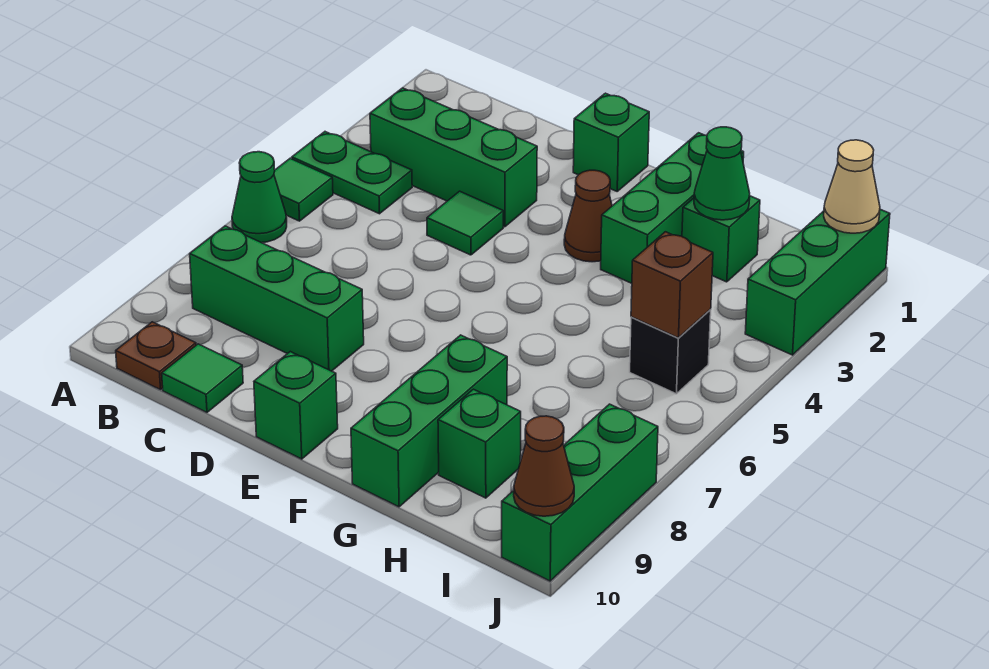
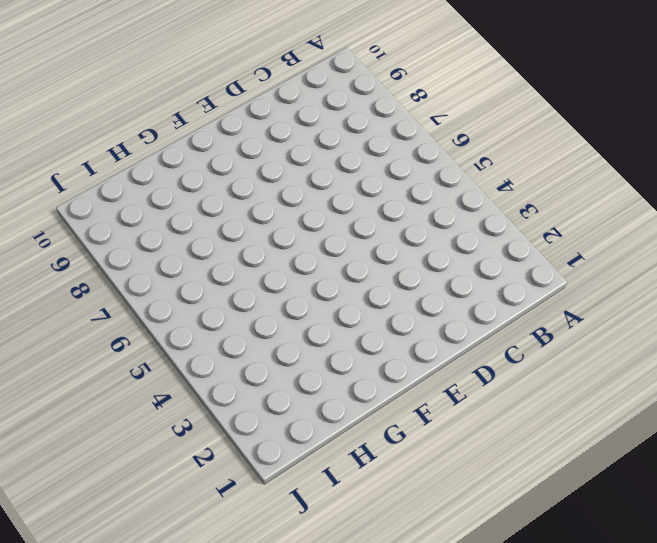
none -> green plate A4:B4 level 1
none -> green tile A5 level 1
none -> green cone A6 level 1

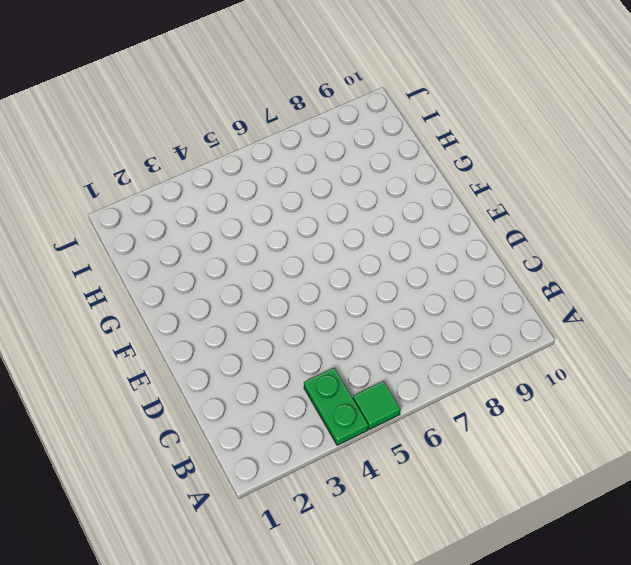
none -> green cone A6 level 1
none -> green brick B3:D3 level 1
none -> green brick B8:D8 level 1

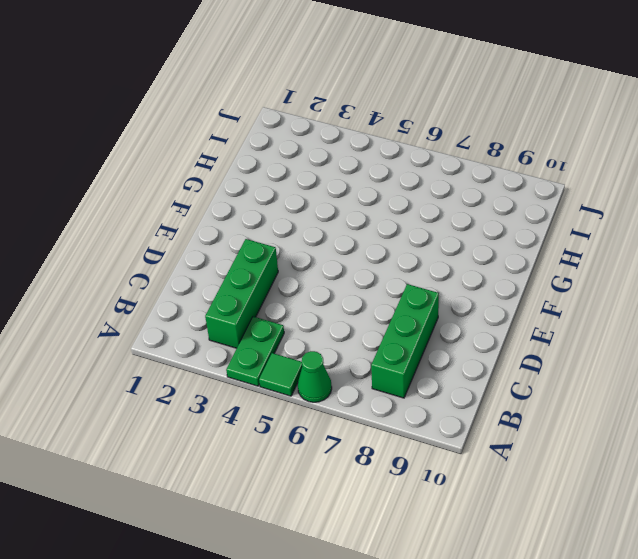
none -> brown plate B10 level 1
none -> green tile C10 level 1
none -> green tile D4 level 1

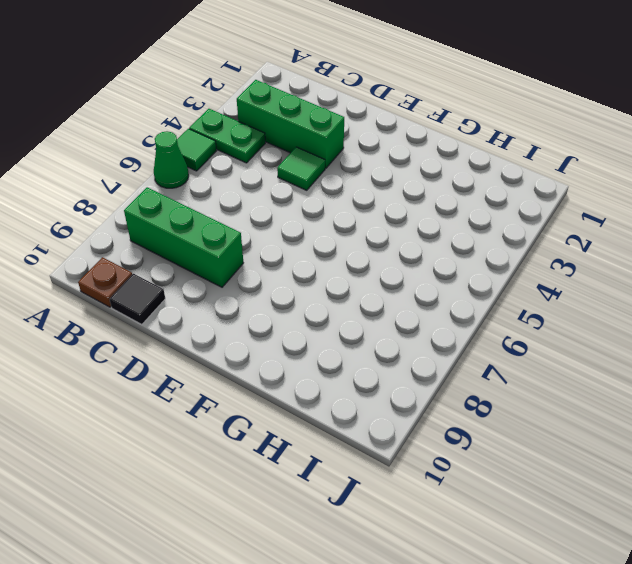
black tile C10 level 1 -> green tile C10 level 1
none -> green brick E1 level 1
none -> green brick E10 level 1
none -> brown cone F3 level 1

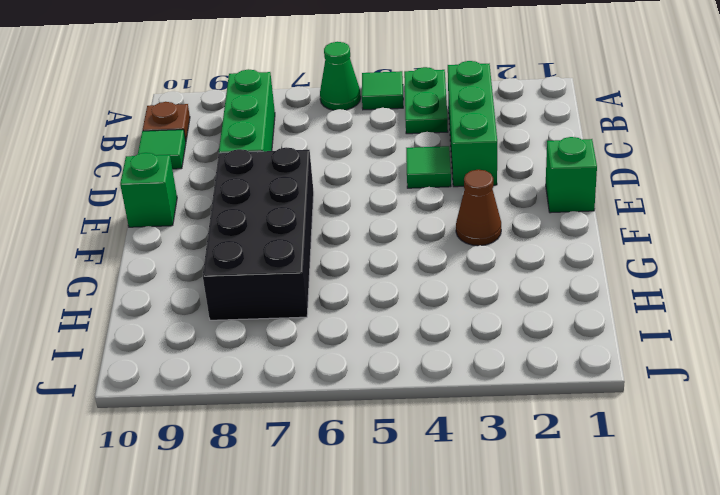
black brick E7:H8 level 1 -> green brick G8:G10 level 1
none -> green brick G1:G3 level 1
none -> green brick H2 level 1
none -> green brick H9 level 1

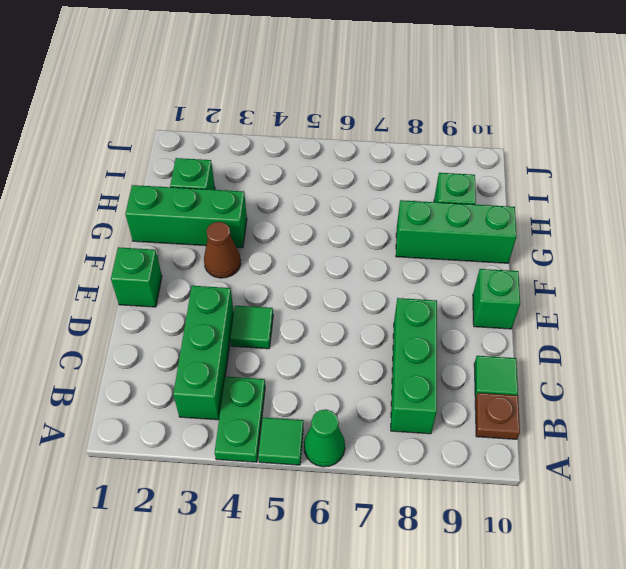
none -> black brick I5 level 1
none -> green brick J1:J3 level 1
none -> green brick J8:J10 level 1

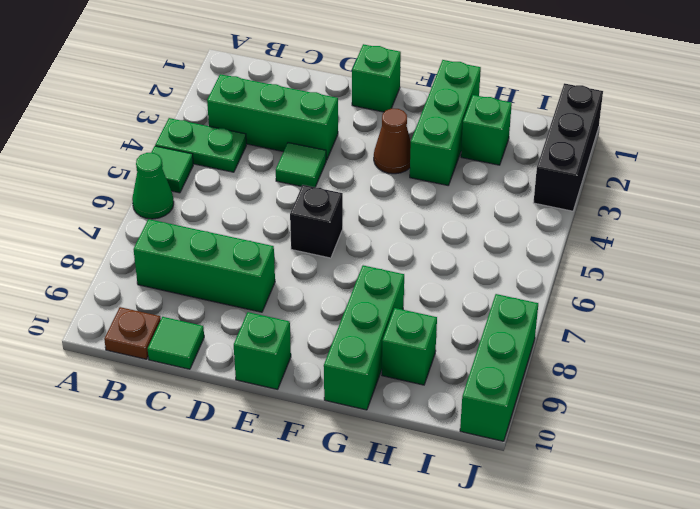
black brick E6 level 1 -> black brick I5 level 1
black brick J1:J3 level 1 -> green brick J1:J3 level 1
none -> green cone H2 level 2
none -> brown brick I5 level 2
none -> tan cone J1 level 2

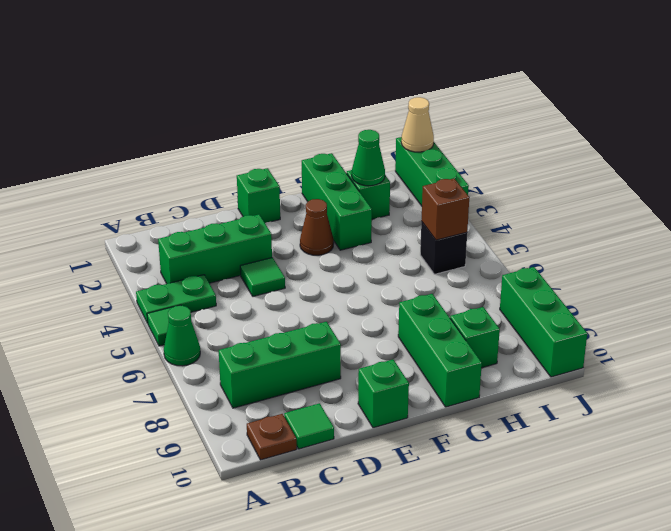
none -> brown cone J10 level 2

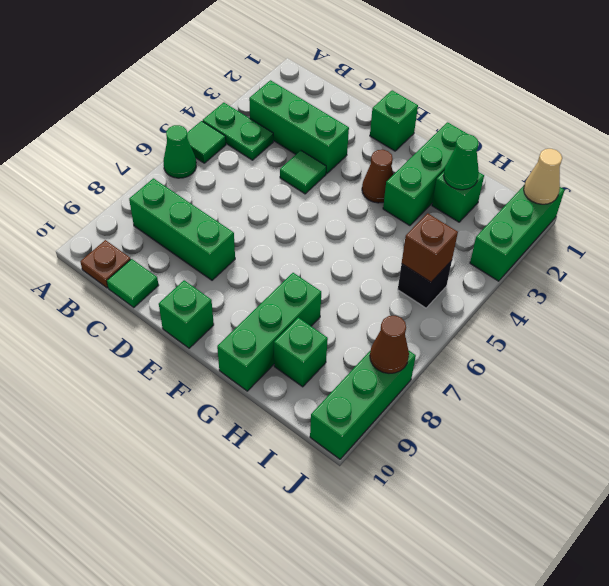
brown cone J8 level 2 -> brown cone J10 level 2

